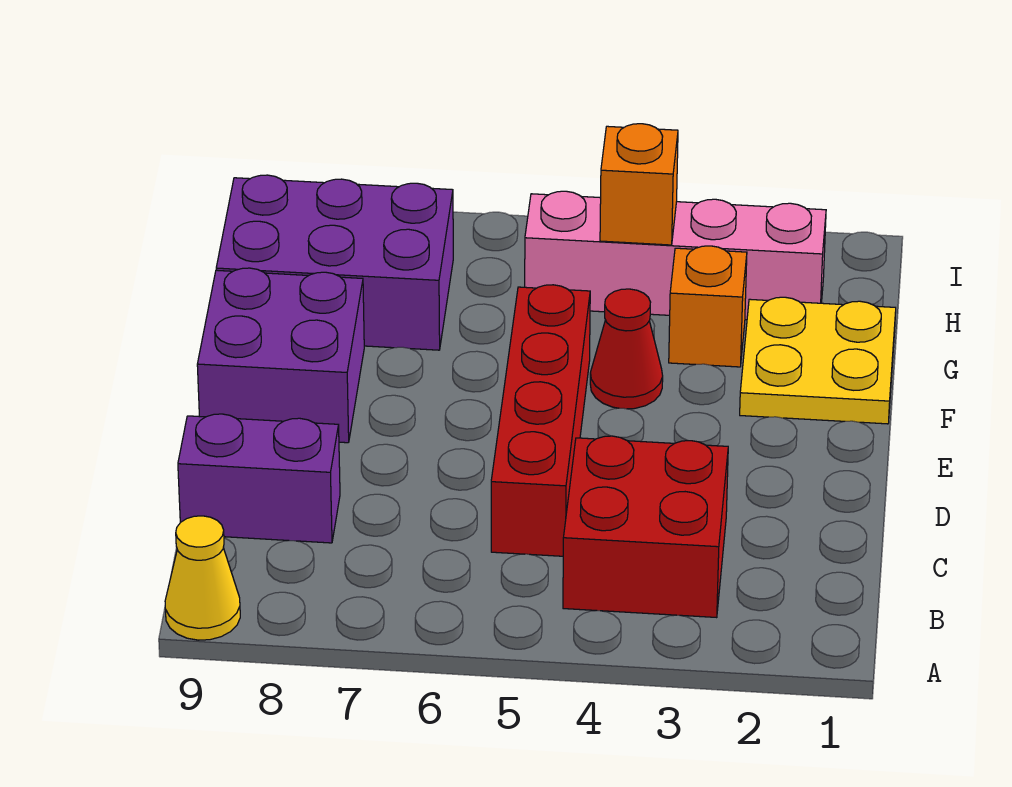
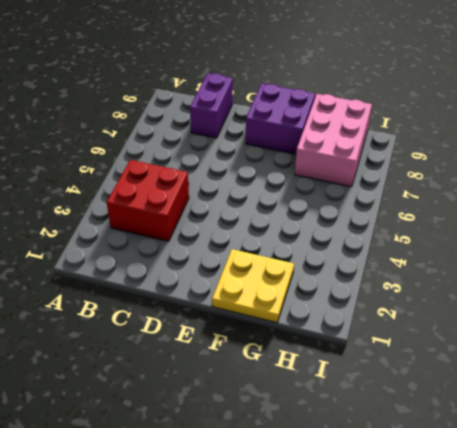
pink brick G7:H9 level 1 -> purple brick G7:H9 level 1
none -> yellow cone A9 level 1
none -> red brick C5:F5 level 1

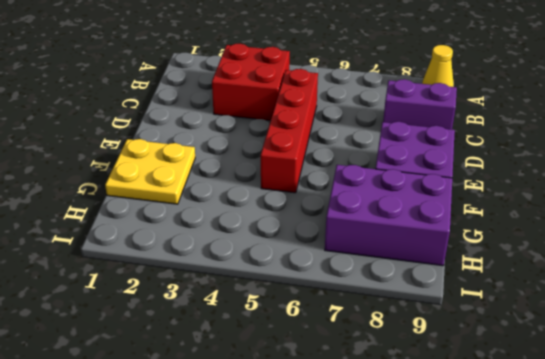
none -> red cone F4 level 1
none -> orange brick G3 level 1

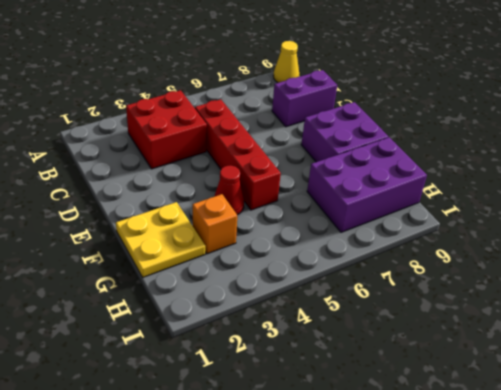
none -> pink brick H2:H5 level 1
none -> orange brick H4 level 2

